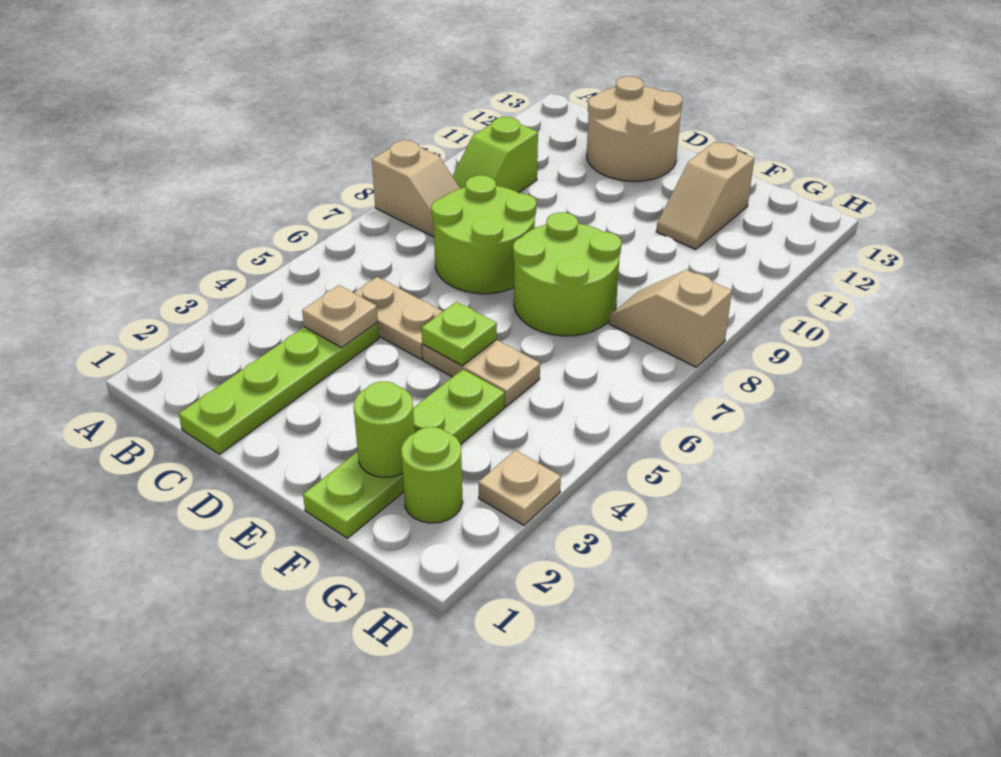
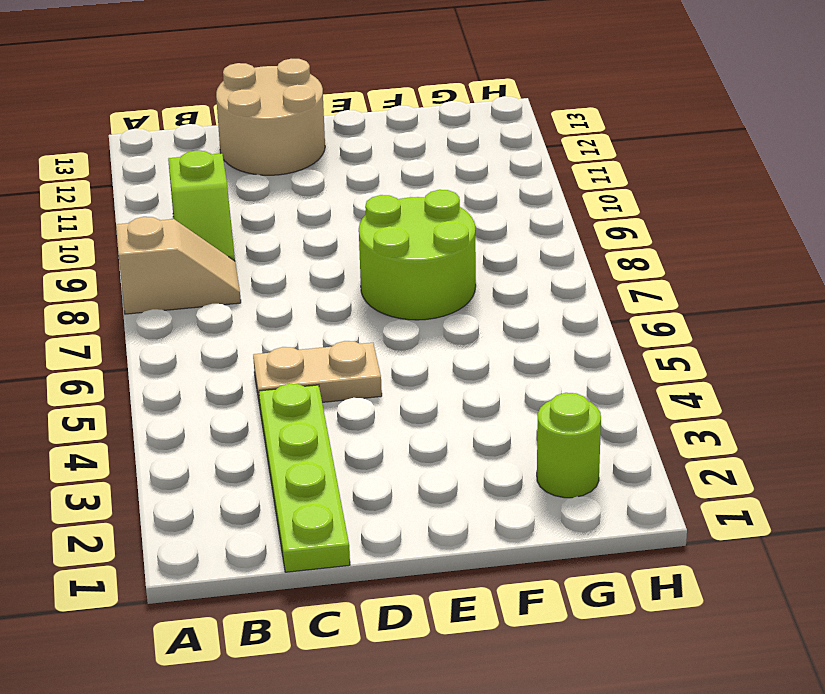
none -> lime round brick C7:D8 level 1
none -> tan plate E5:F5 level 1
none -> lime plate F1:F4 level 1

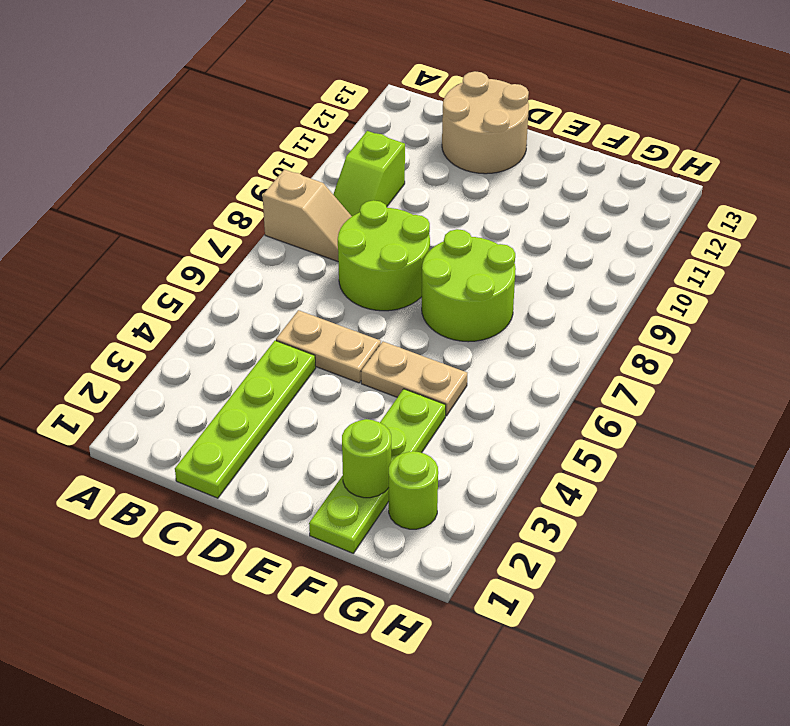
none -> tan slope F11:F12 level 1 top 12
none -> tan slope G8:H8 level 1 top H
none -> tan plate H3 level 1

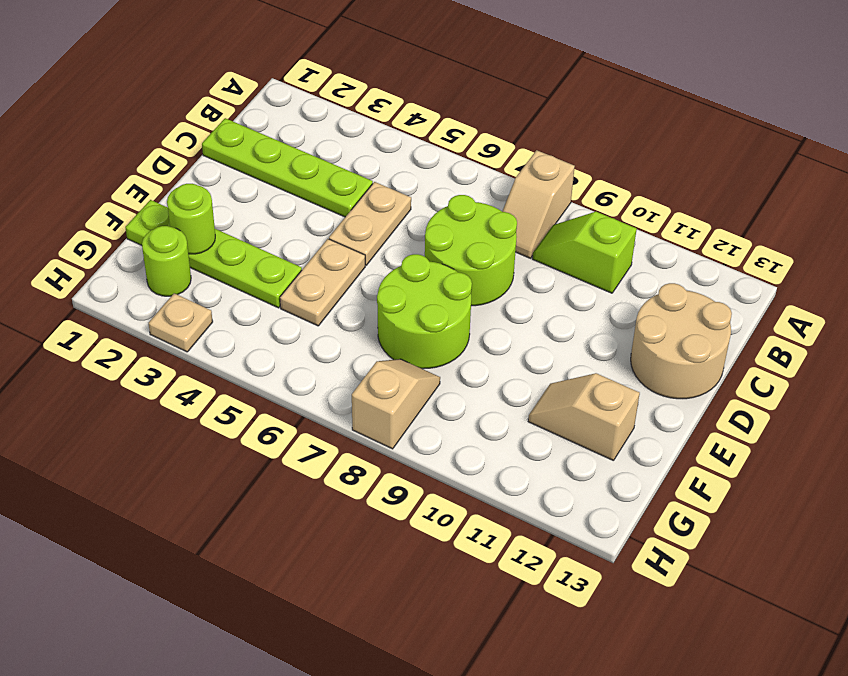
none -> tan plate C4 level 2
none -> lime plate E5 level 2

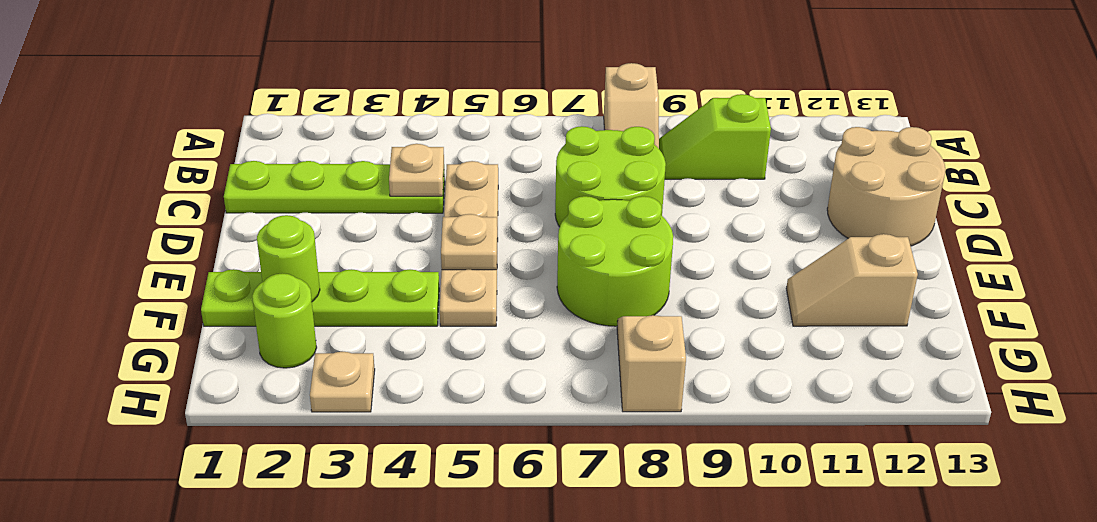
tan plate E5 level 2 -> lime plate E5 level 2

